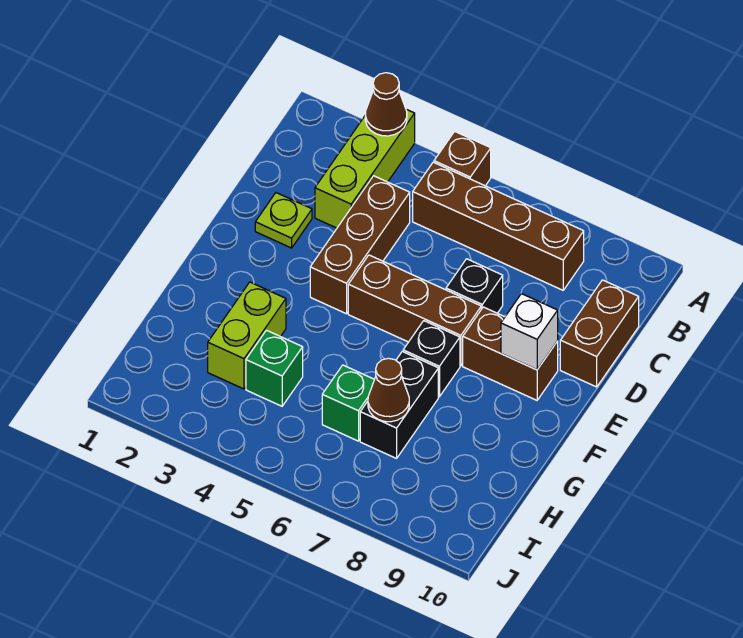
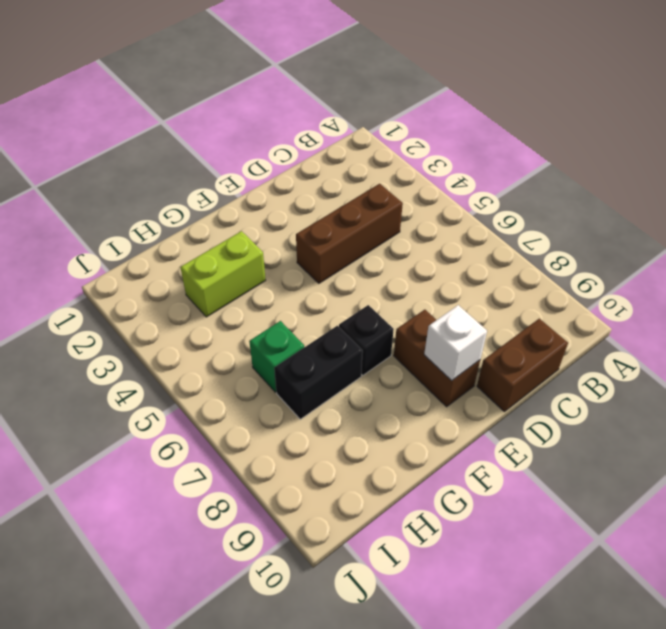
none -> lime brick A3:C3 level 1
none -> brown brick A5 level 1
none -> brown brick B5:B8 level 1

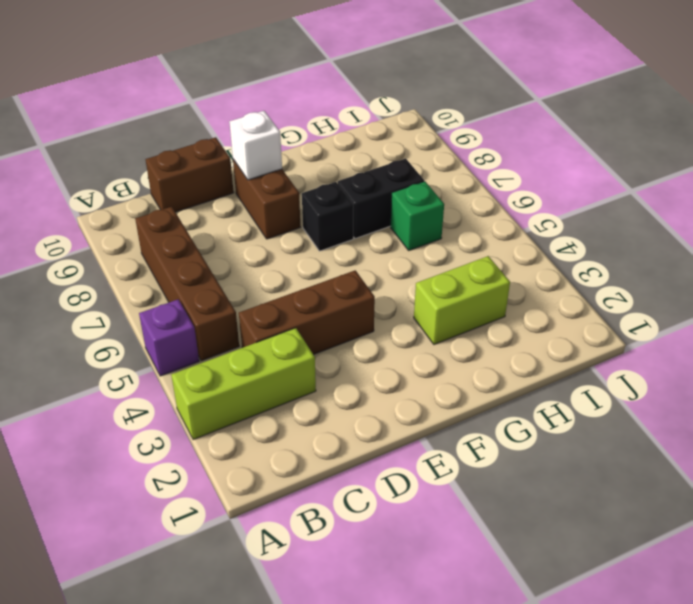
purple brick A5 level 1 -> brown brick A5 level 1
none -> lime plate D2 level 1
none -> black brick D7 level 1
none -> brown brick E5:E7 level 1

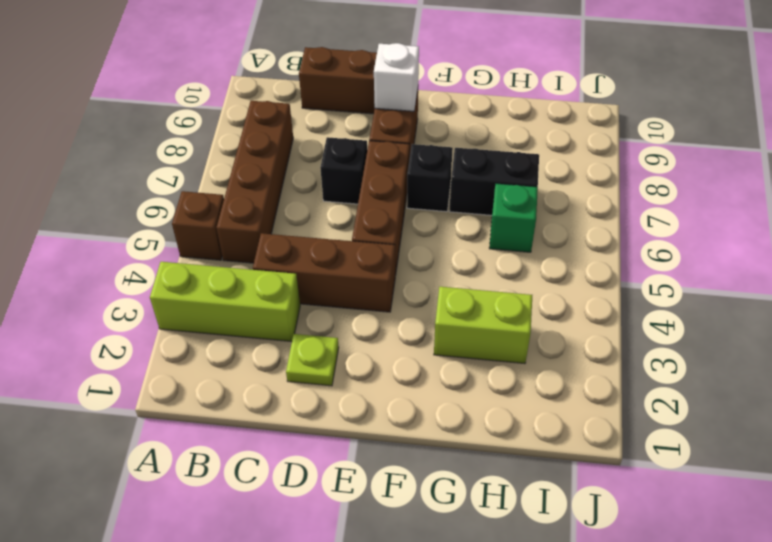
none -> green brick H4 level 1
none -> brown cone A3 level 2
none -> brown cone H7 level 2

